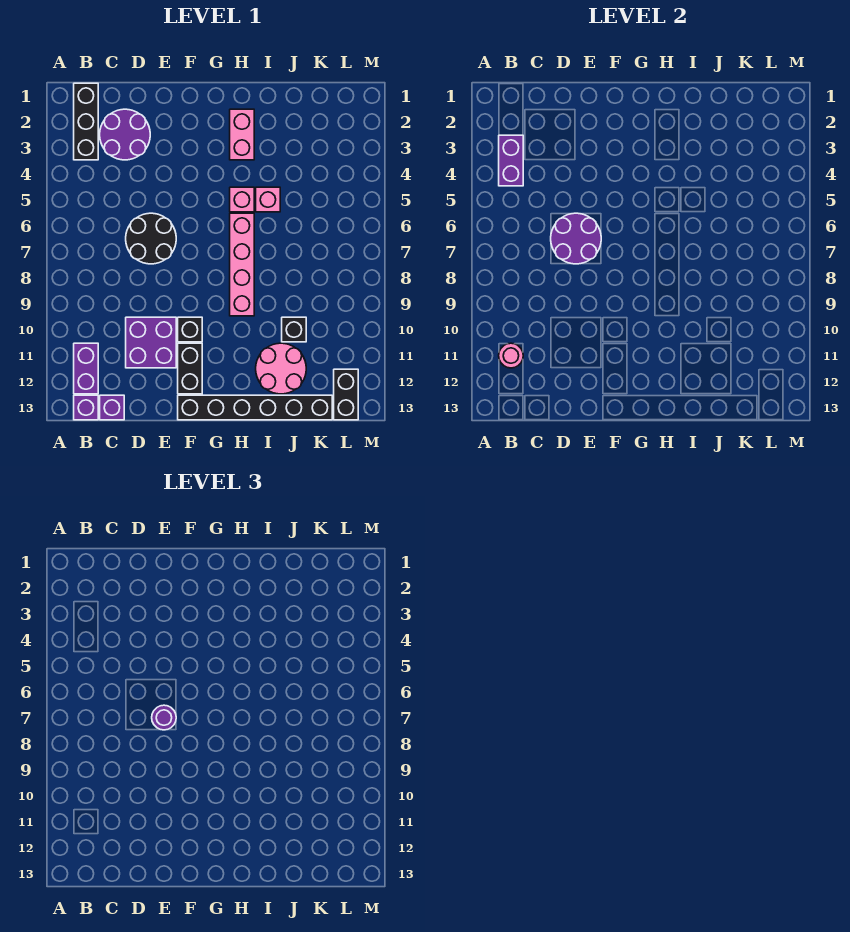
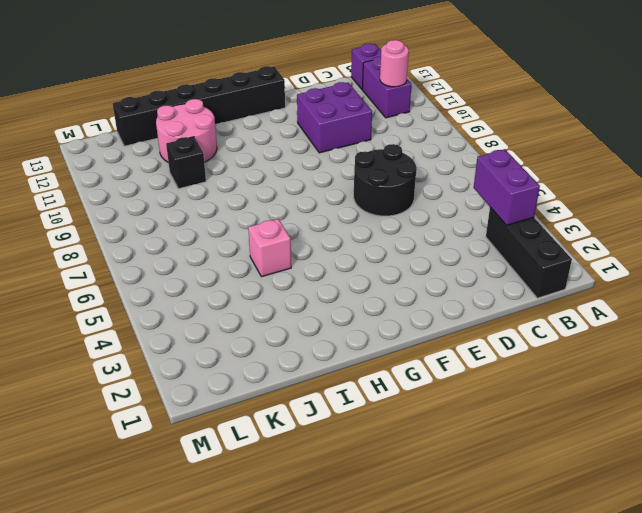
none -> purple round brick C2:D3 level 1
none -> purple brick C13 level 1
none -> black brick F10 level 1

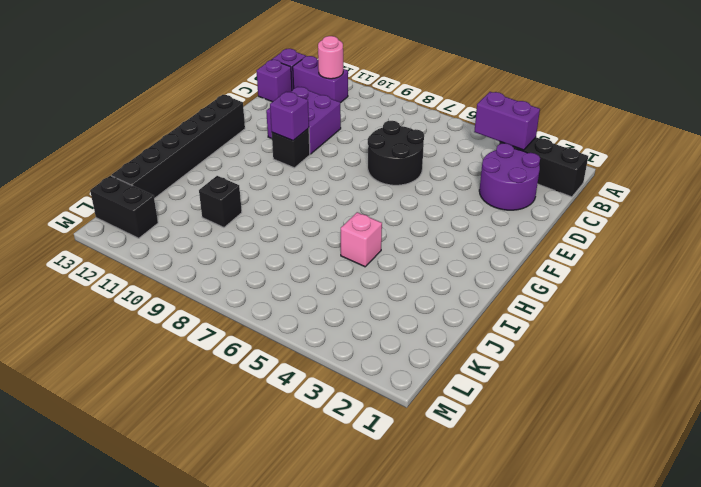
purple brick F10 level 2 -> none
none -> black brick F11:F12 level 1
none -> pink brick H2:H3 level 1
none -> pink brick H5 level 1

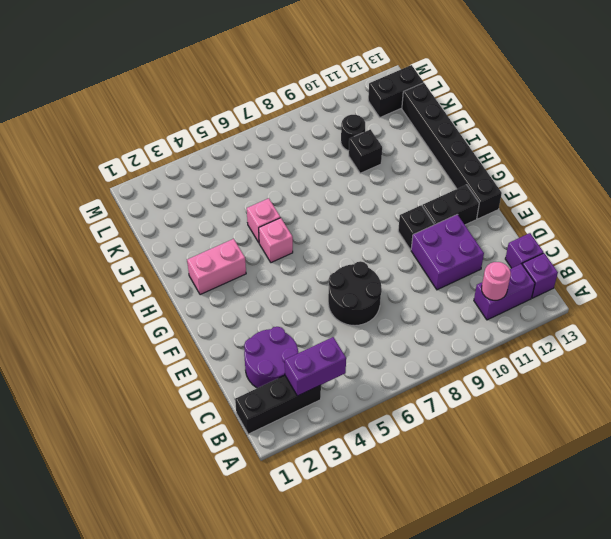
black round brick K10 level 1 -> none
none -> pink brick H6:H9 level 1
none -> pink round brick I11:J12 level 1
none -> purple round brick D6:E7 level 2

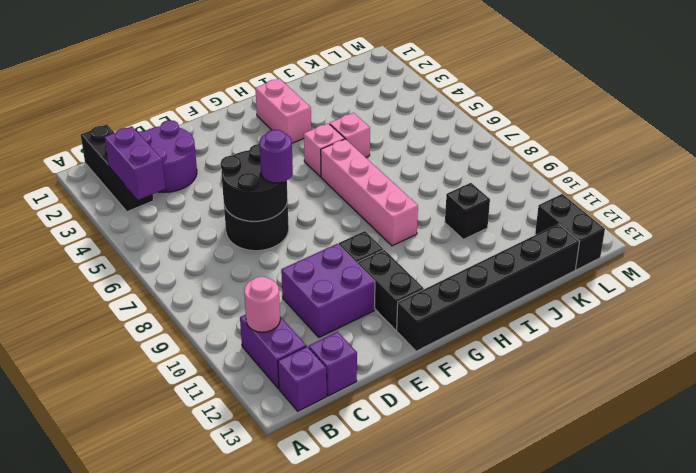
black round brick D6:E7 level 2 -> purple round brick D6:E7 level 2
none -> pink round brick I11:J12 level 1

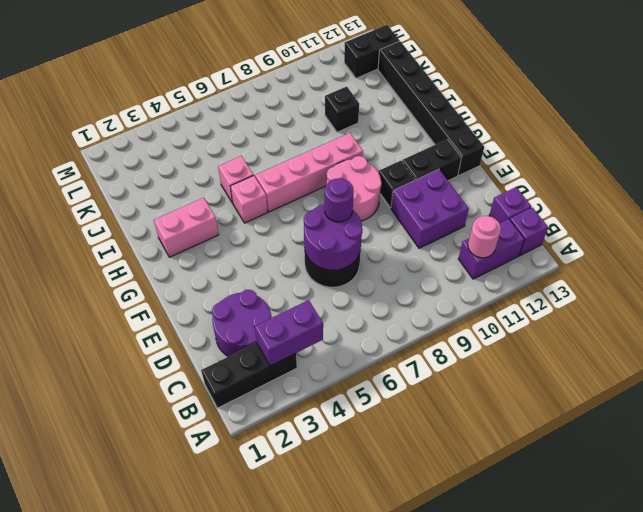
pink round brick F8:G9 level 1 -> pink round brick I11:J12 level 1

